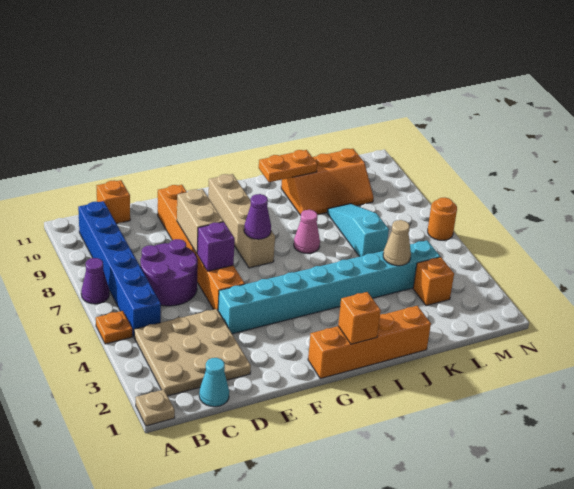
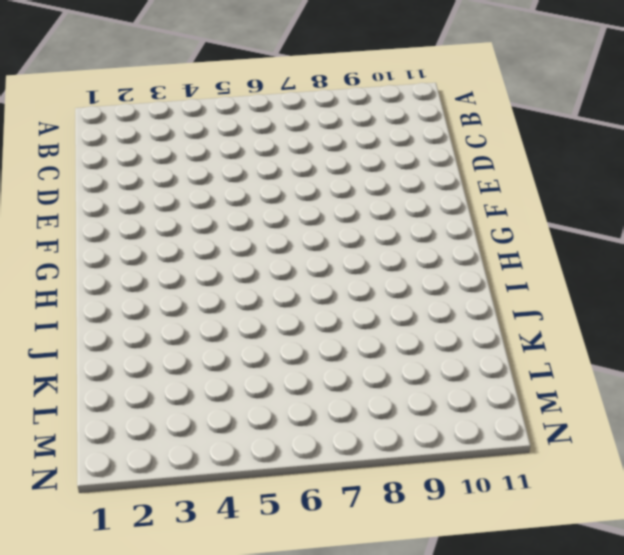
none -> tan plate A1 level 1
none -> orange plate A5 level 1
none -> purple cone A7 level 1

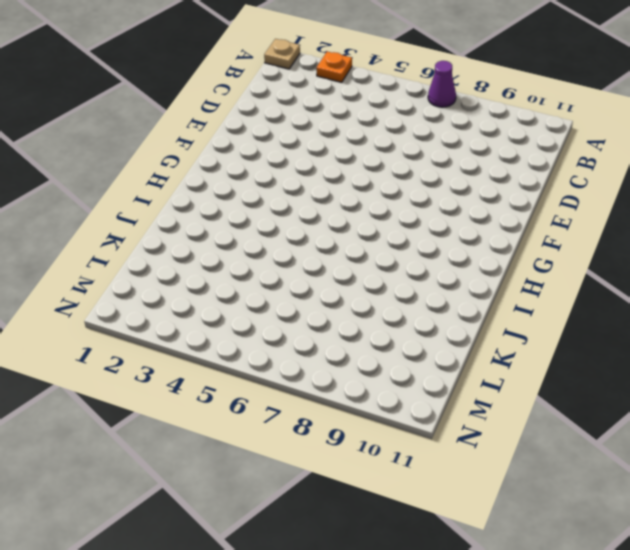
orange plate A3 level 1 -> orange plate A5 level 1
none -> tan plate B2:D4 level 1
none -> blue brick B5:B10 level 1
none -> cyan cone C1 level 1

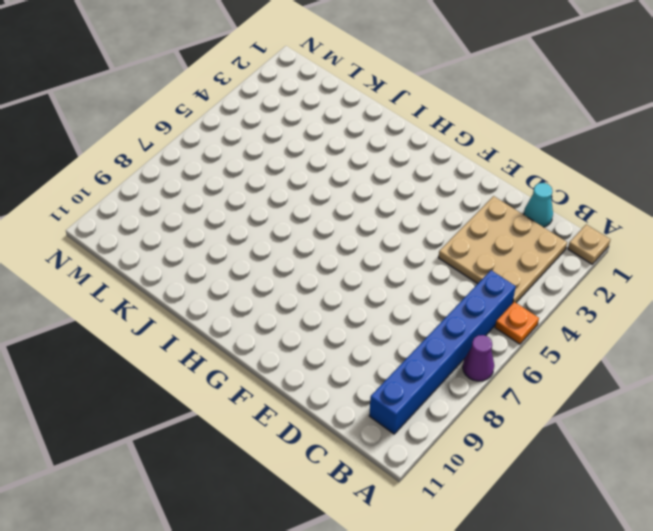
none -> purple round brick C6:D7 level 1
none -> orange brick C11 level 1
none -> cyan brick E4:L4 level 1

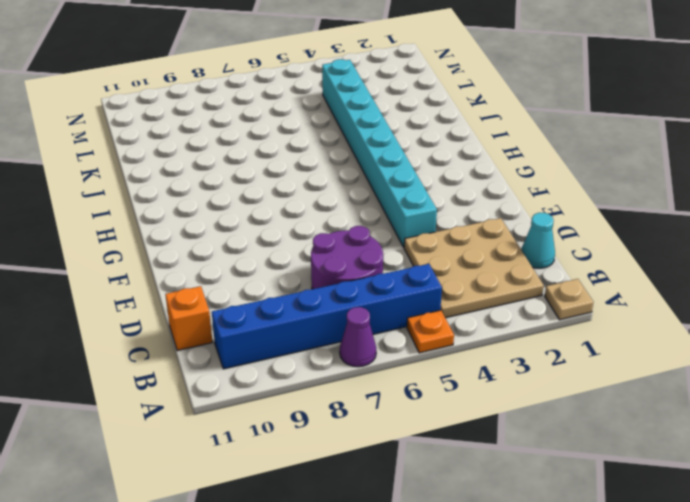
none -> orange brick E5:E10 level 1
none -> orange brick G1:J1 level 1
none -> tan brick G7:G10 level 1

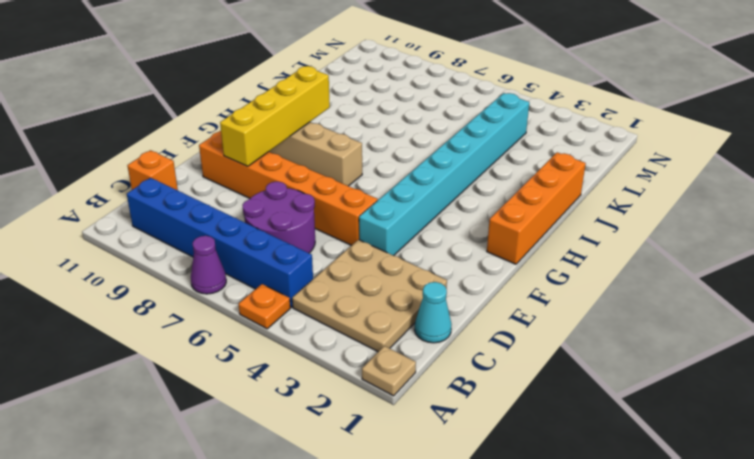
yellow brick E9:H9 level 2 -> none
none -> pink cone I7 level 1
none -> orange slope J9:L10 level 1 top 10
none -> cyan slope K6:K8 level 1 top 6

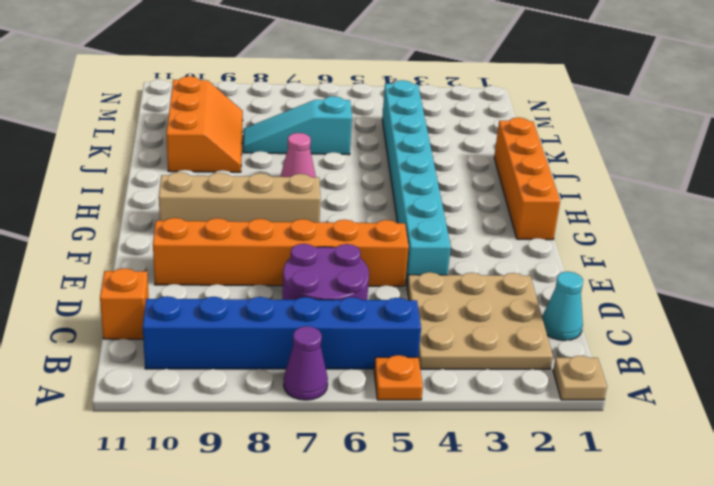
none -> orange brick L3 level 1
none -> orange round brick N6 level 1
none -> purple brick E6 level 2

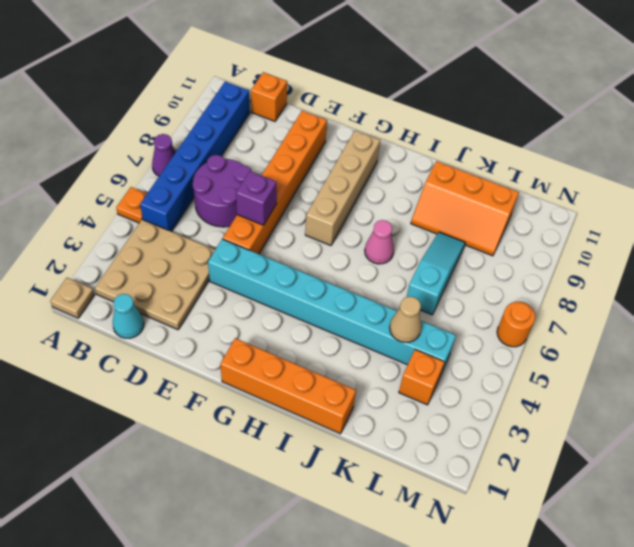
none -> tan brick E7:E8 level 2
none -> purple cone G7 level 2
none -> orange brick H1 level 2

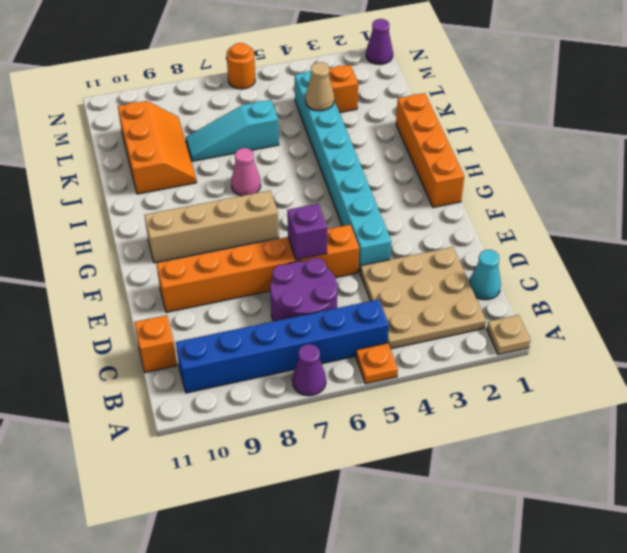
purple cone N1 level 1 -> purple cone G7 level 2
none -> tan brick E7:E8 level 2
none -> orange brick H1 level 2
none -> orange plate I10:J10 level 2

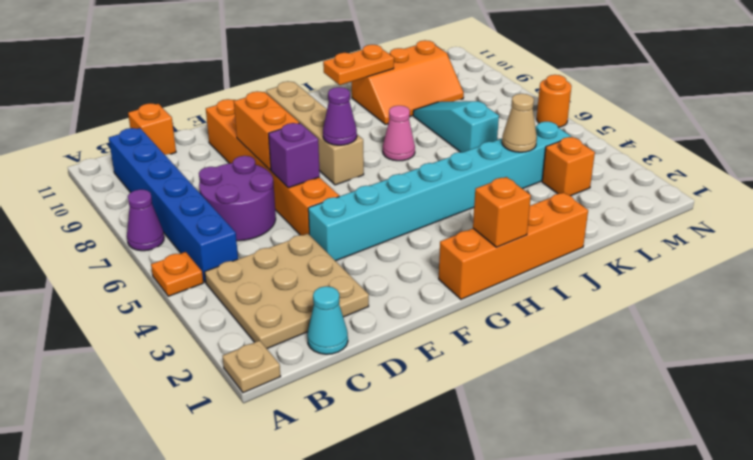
orange brick E7:E8 level 2 -> tan brick E7:E8 level 2

